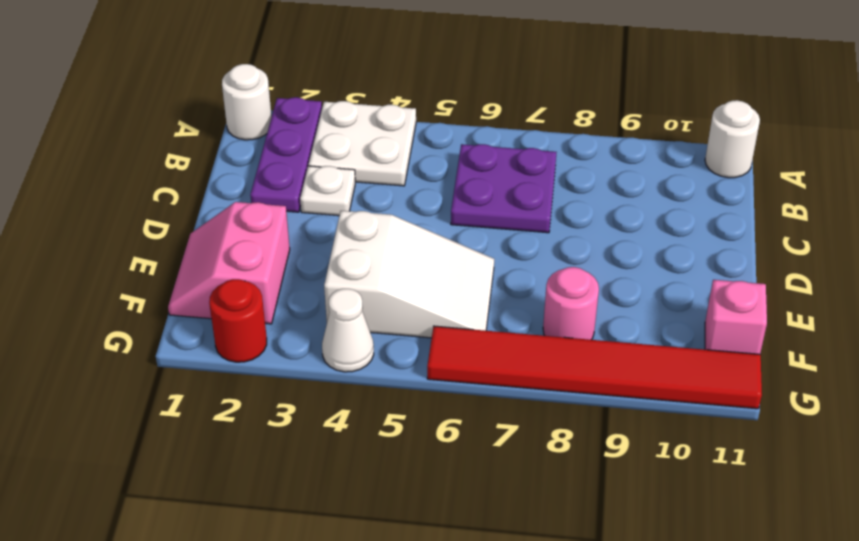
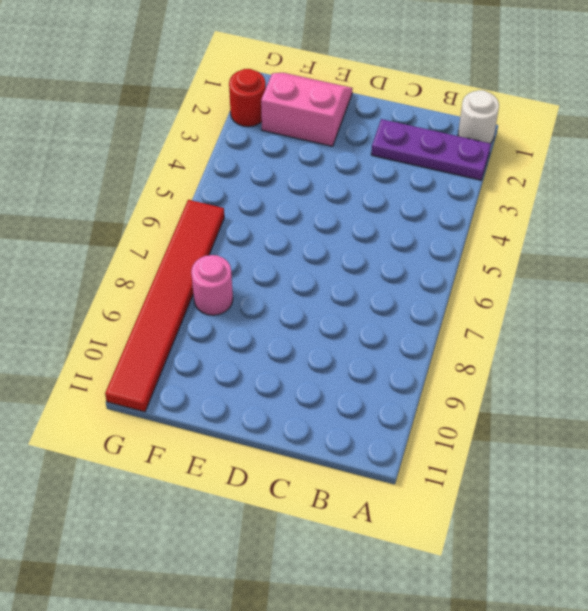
none -> white plate A3:B4 level 1
none -> white round brick A11 level 1
none -> purple plate B6:C7 level 1

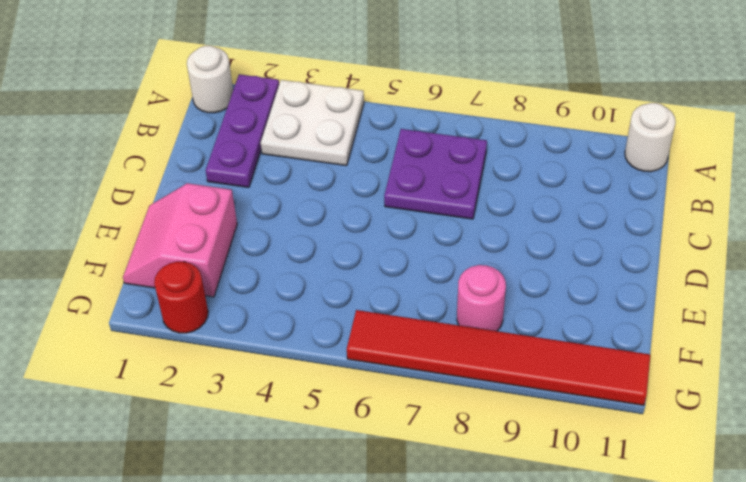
none -> white plate C3 level 1
none -> white slope E4:F6 level 1 top 4
none -> pink brick F11 level 1

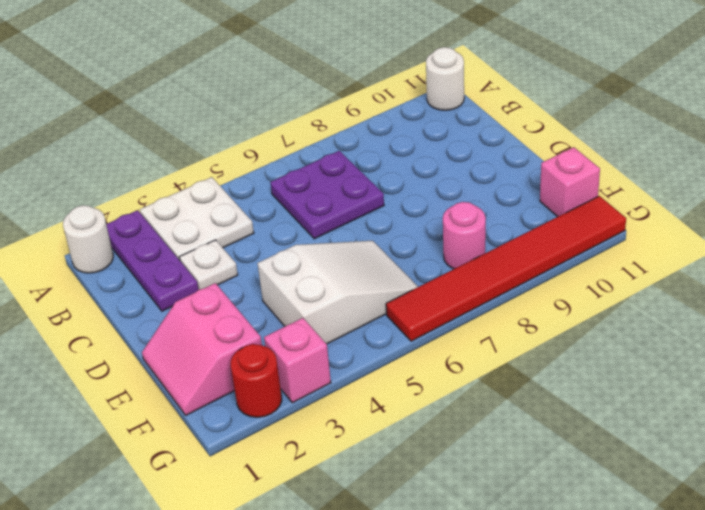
pink brick G3 level 1 -> none
none -> white cone G4 level 1

